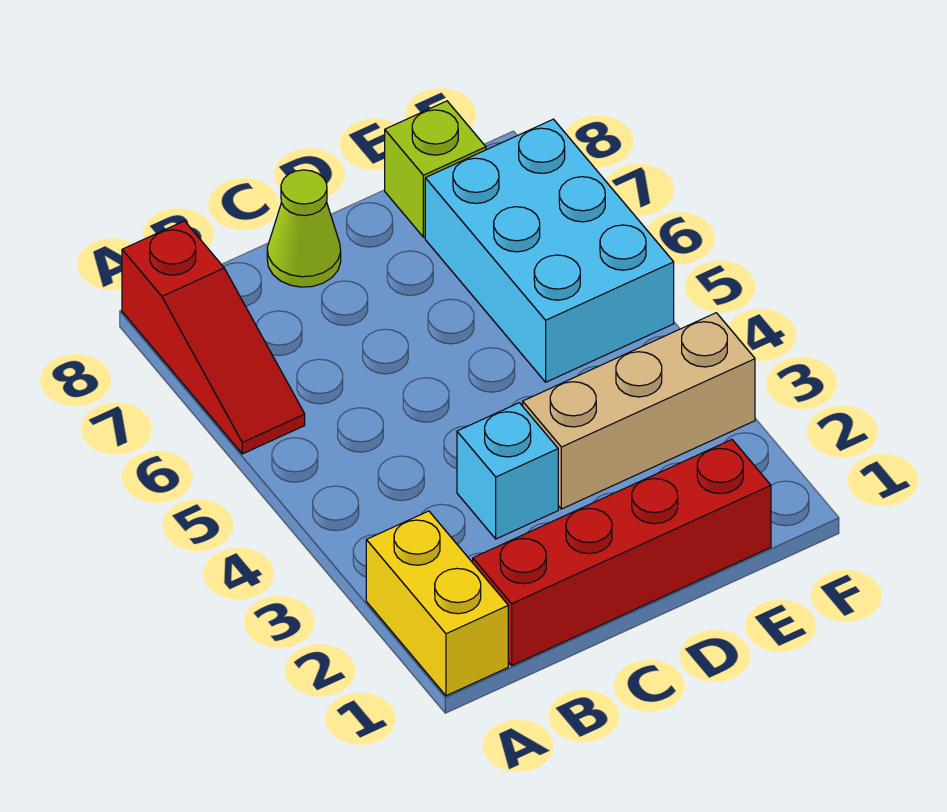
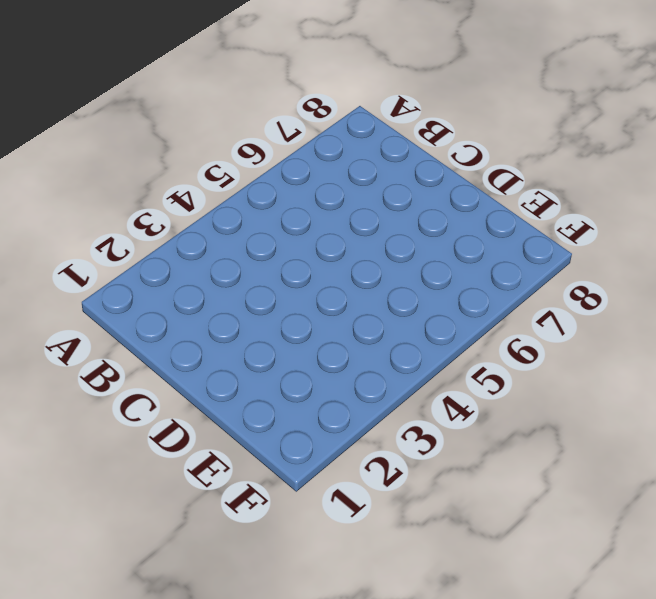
none -> yellow brick A1:A2 level 1
none -> red slope A6:A8 level 1 top 8

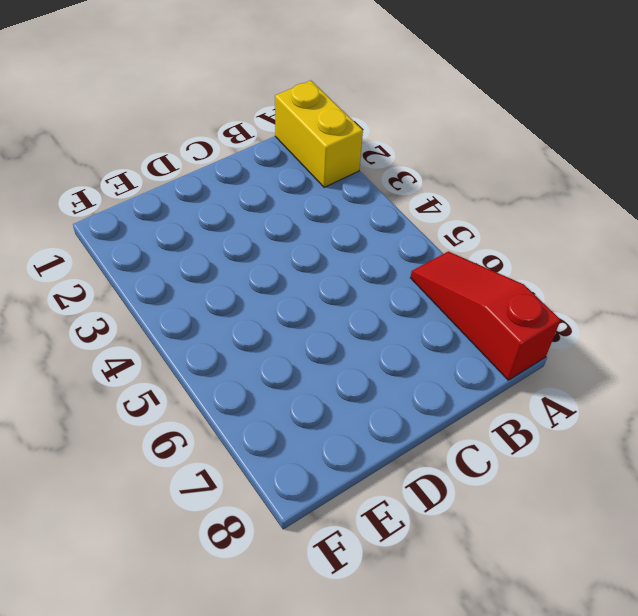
none -> red brick B1:E1 level 1
none -> cyan brick C3 level 1

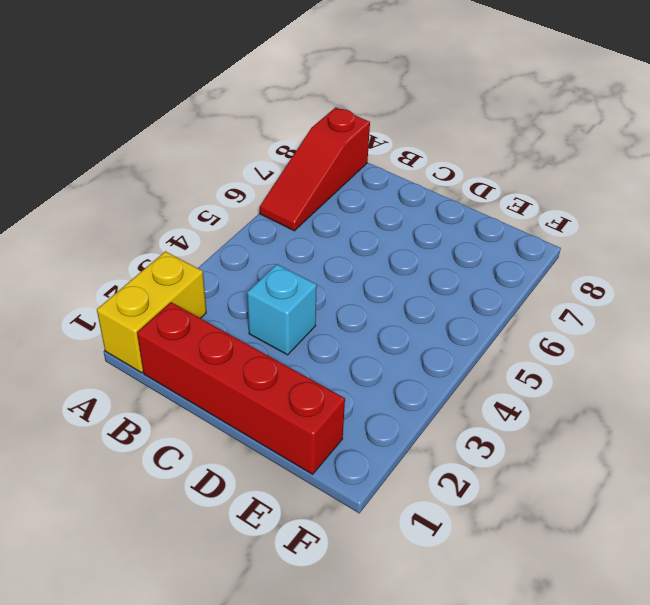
none -> lime cone C8 level 1
none -> tan brick D3:F3 level 1

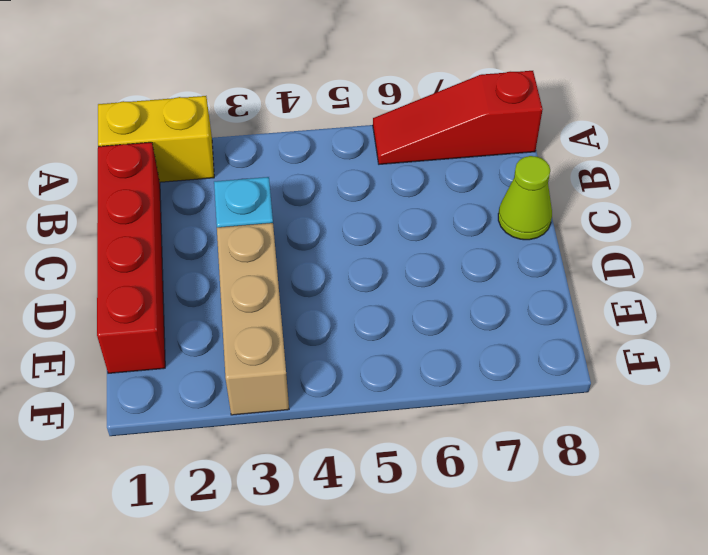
none -> cyan brick E5:F7 level 1
none -> lime brick E8 level 1

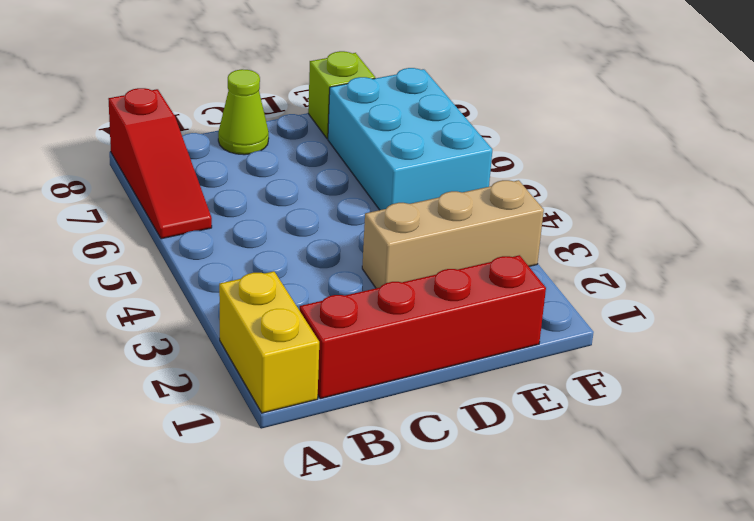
none -> cyan brick C3 level 1

